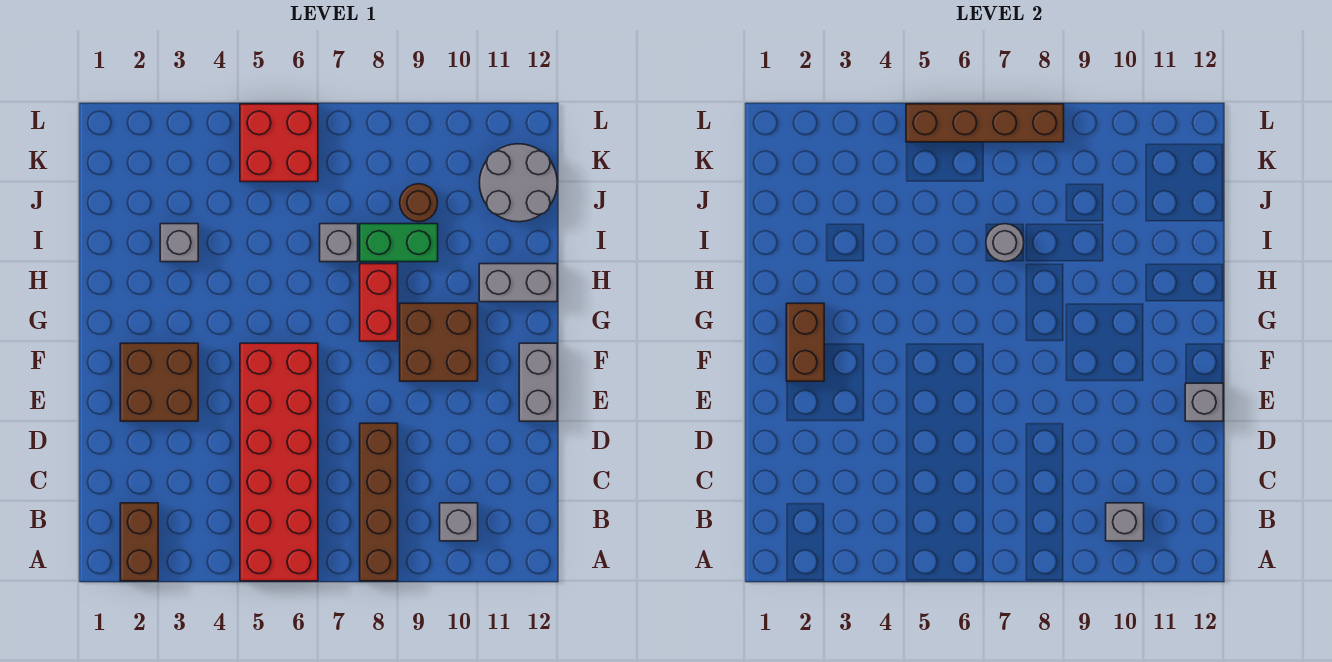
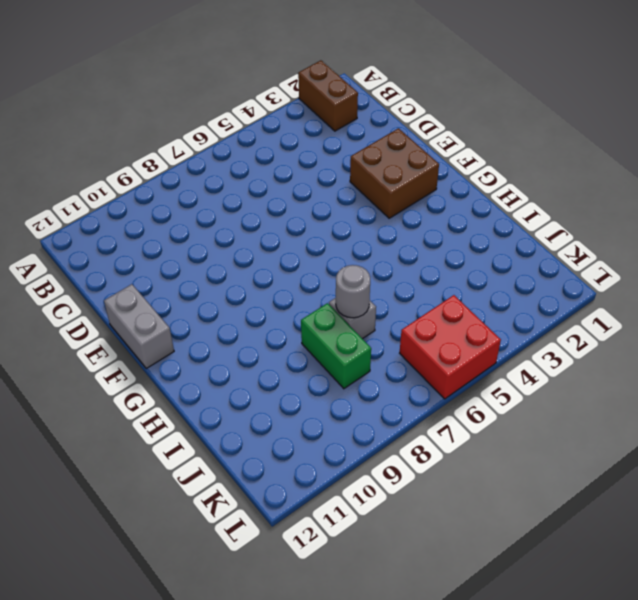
green brick I8:J8 level 1 -> green brick I8:I9 level 1
none -> red brick A5:F6 level 1
none -> brown brick A8:D8 level 1
none -> grey brick B10 level 1

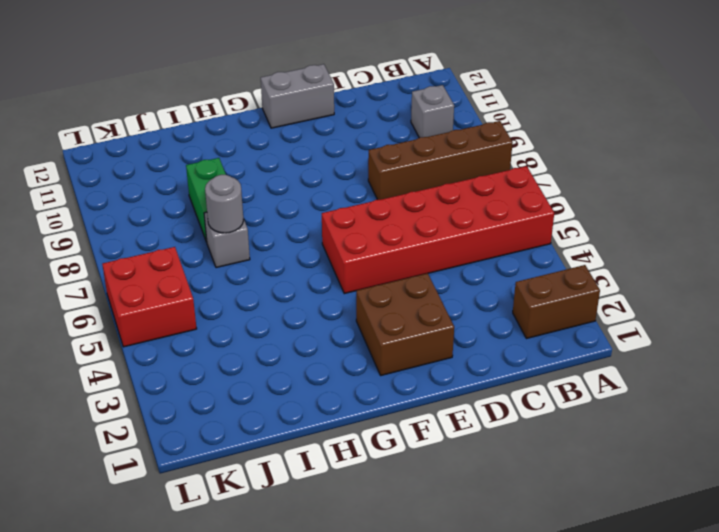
none -> brown brick F9:G10 level 1
none -> red brick G8:H8 level 1
none -> grey brick H11:H12 level 1

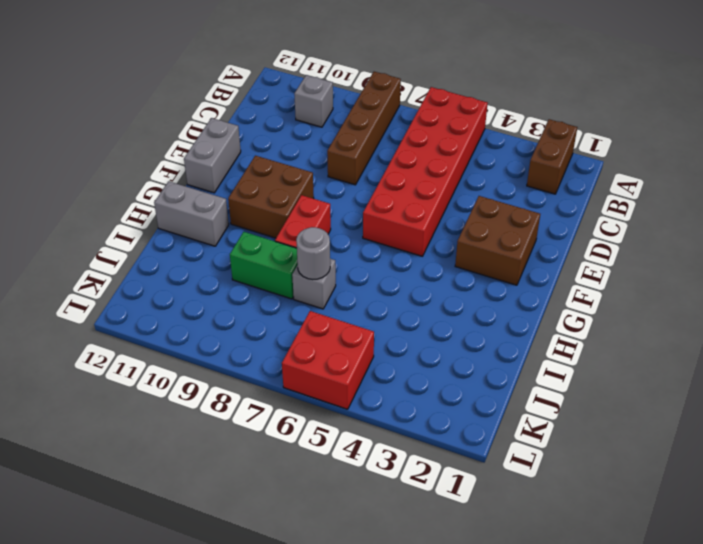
none -> grey brick I3 level 1
none -> brown round brick J9 level 1
none -> grey round brick J11:K12 level 1

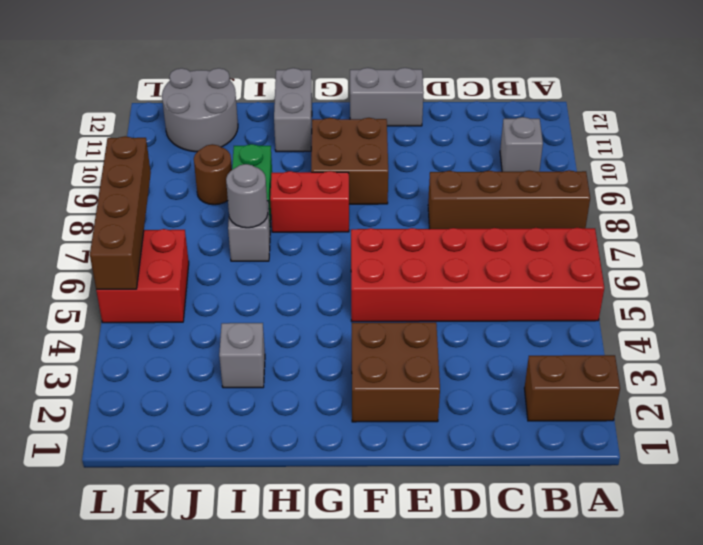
none -> grey brick B10 level 2
none -> grey brick E12 level 2
none -> brown brick F2:G2 level 2

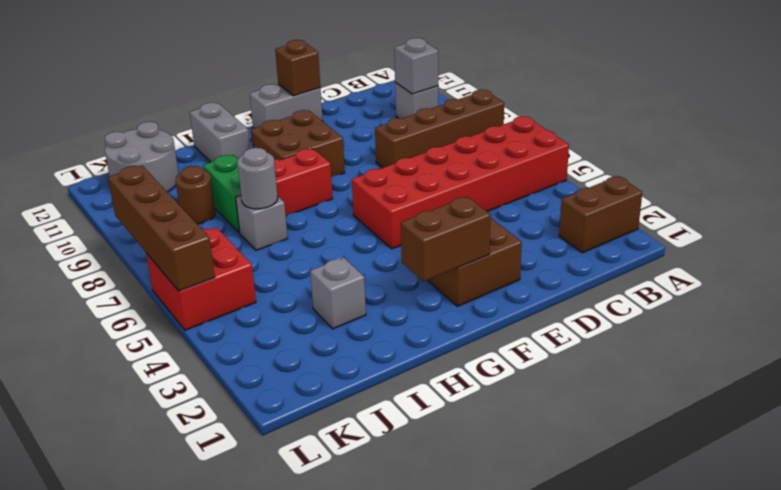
brown brick E12 level 2 -> grey brick E12 level 2

